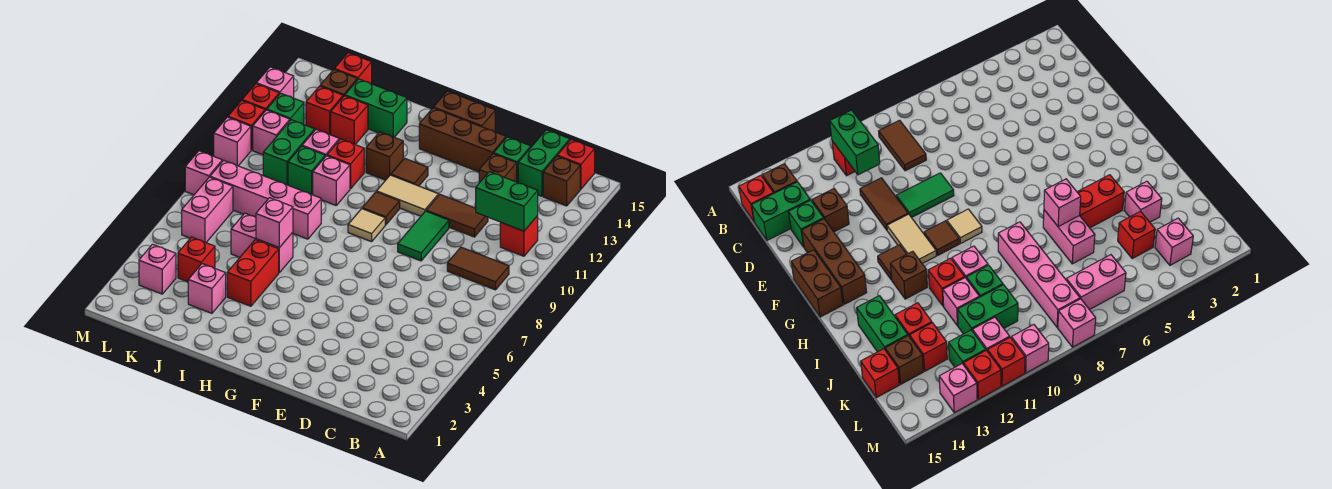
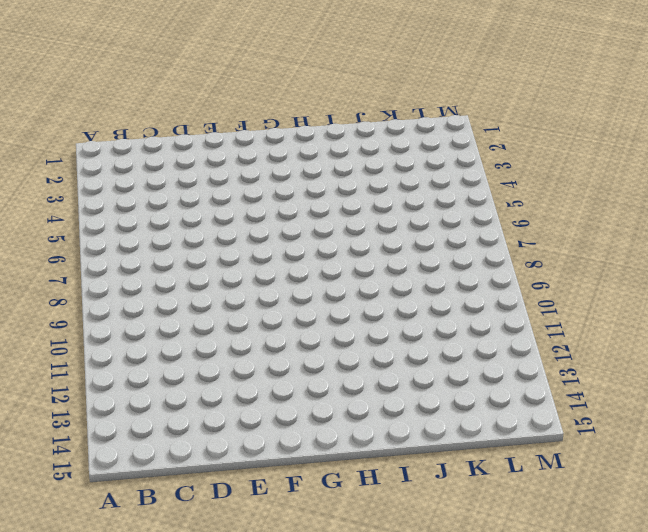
none -> brown tile B9:C9 level 1
none -> red brick B11 level 1
none -> brown brick B14 level 1
none -> red brick B15 level 1

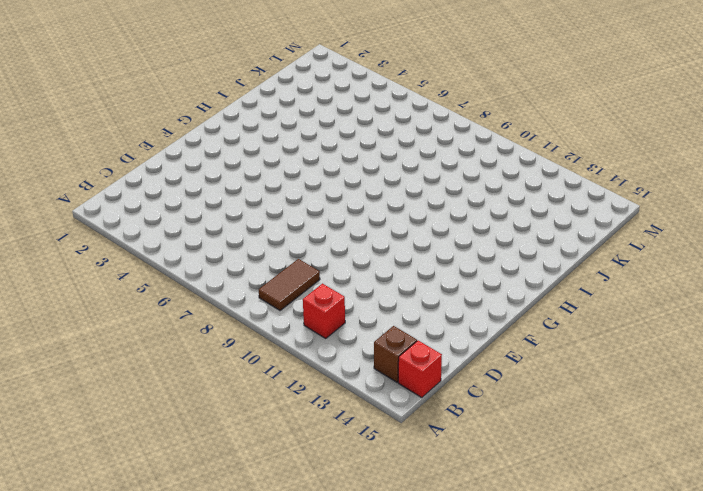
none -> green brick C14:C15 level 1
none -> brown tile D11:E11 level 1
none -> brown brick D13 level 1
none -> green brick D14 level 1

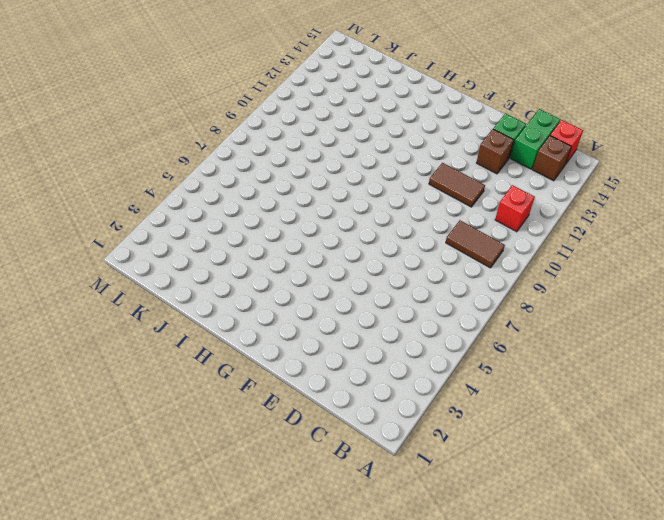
none -> green tile E9:E10 level 1
none -> brown brick E14:G14 level 1
none -> tan tile F11:G11 level 1
none -> brown brick F15:G15 level 1

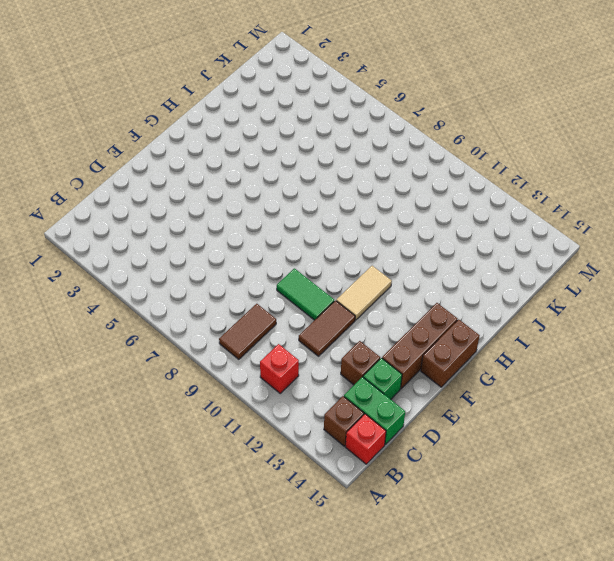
none -> tan tile G9 level 1
none -> brown tile G10 level 1
none -> brown tile G12 level 1
none -> brown brick H12 level 1

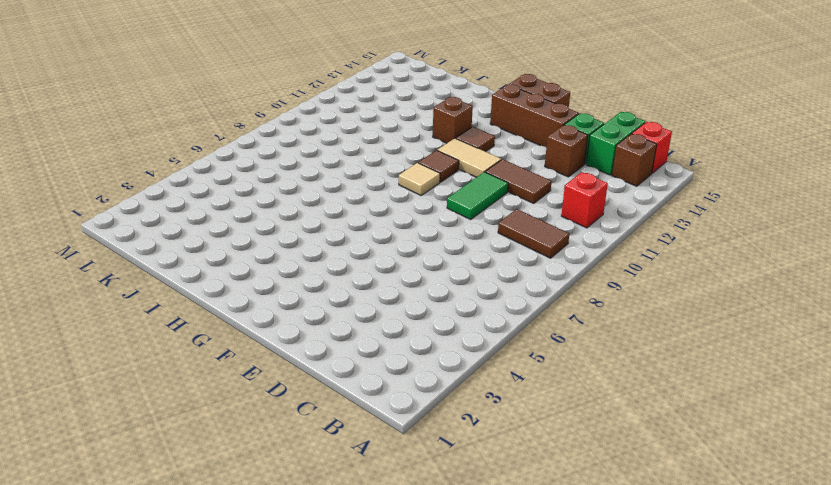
none -> red brick I4:I5 level 1
none -> pink brick I6:J6 level 1
none -> pink brick I8:L8 level 1
none -> pink brick I10 level 1

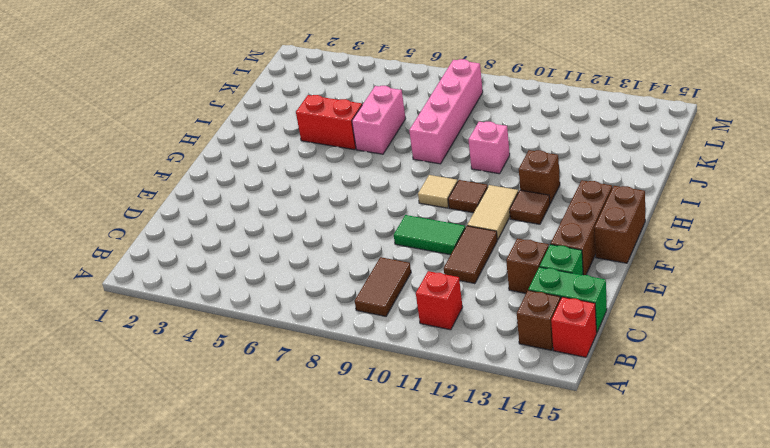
none -> red brick I11 level 1
none -> green brick I14:J14 level 1
none -> pink brick J3 level 1
none -> green brick J10 level 1

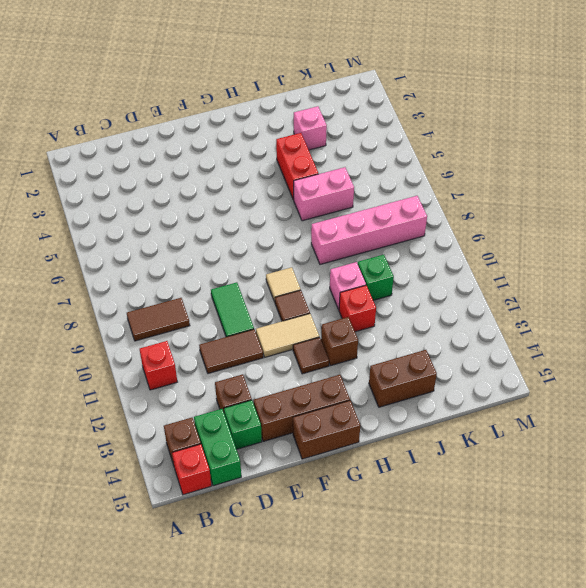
brown brick I14:J14 level 1 -> green brick I14:J14 level 1
none -> pink brick J11 level 1
none -> red brick J13 level 1
none -> red brick K4 level 1
none -> green brick K10:K11 level 1

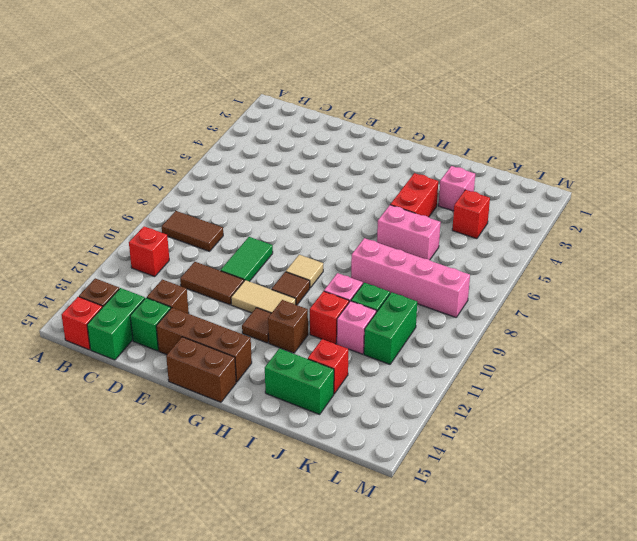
none -> red brick K13 level 1
none -> brown brick K14 level 1
none -> red brick K15 level 1
none -> pink brick L3 level 1

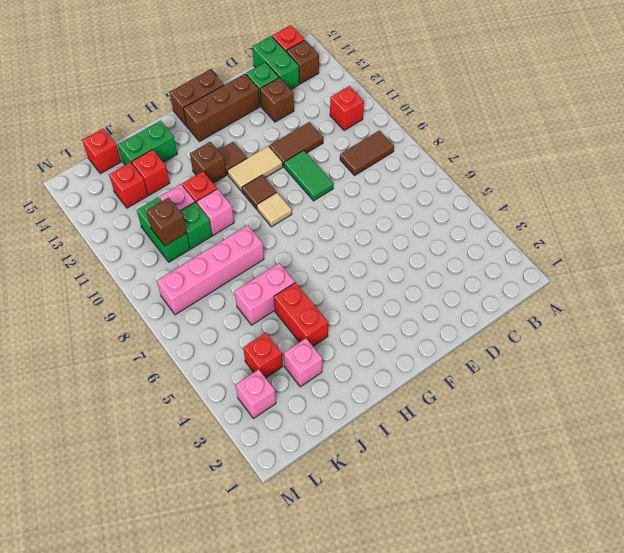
brown brick K10 level 2 -> brown brick K14 level 1
none -> pink brick L6:L7 level 1
none -> pink brick L11 level 1
none -> green brick L12 level 1
none -> pink brick M8 level 1

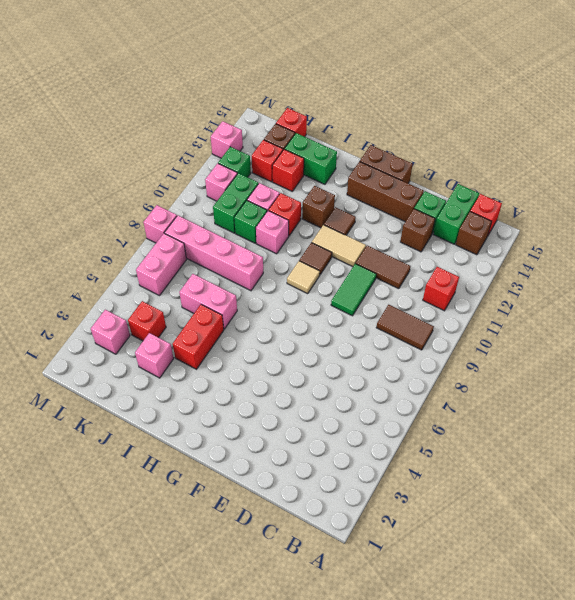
none -> pink brick M10 level 1
none -> red brick M11 level 1
none -> red brick M12 level 1
none -> green brick B11:C11 level 2

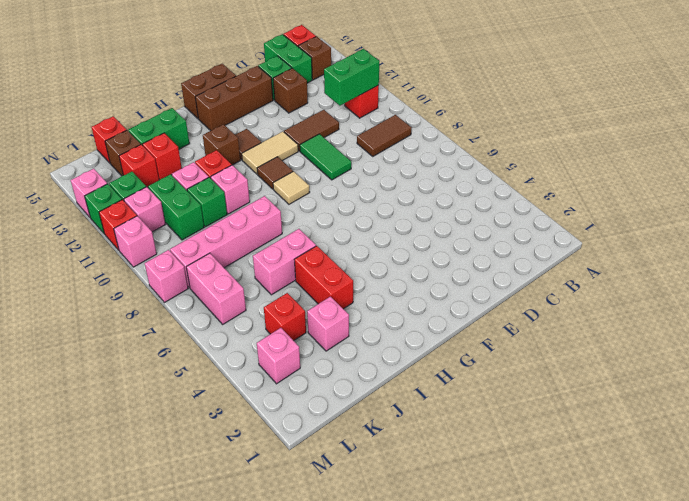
green brick M12 level 1 -> red brick M12 level 1
none -> pink brick I6 level 2

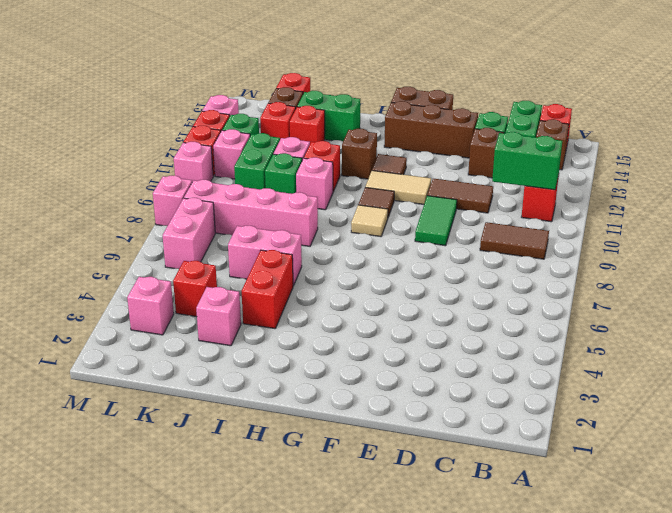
none -> pink brick I6 level 2

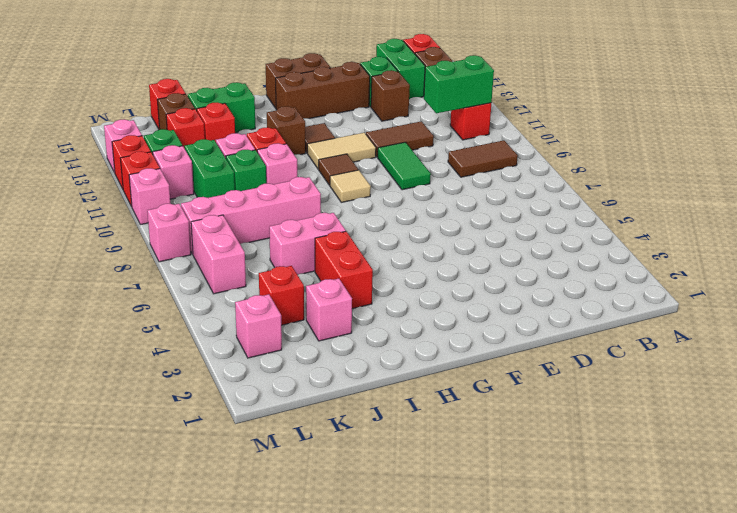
none -> pink brick I6 level 2

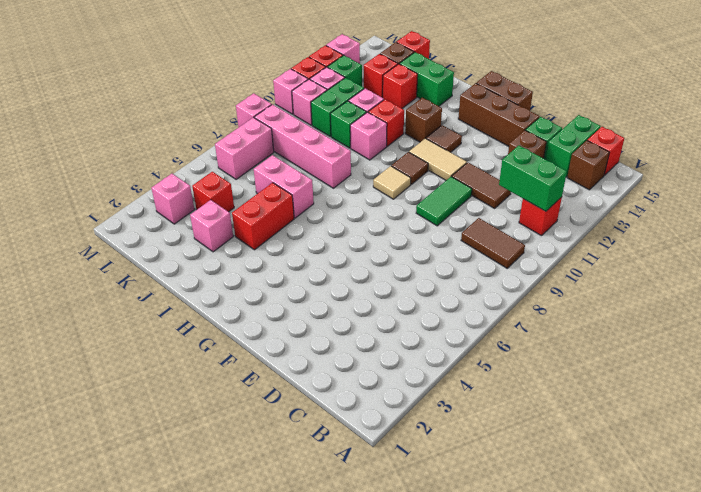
pink brick L10 level 1 -> pink brick I6 level 2

